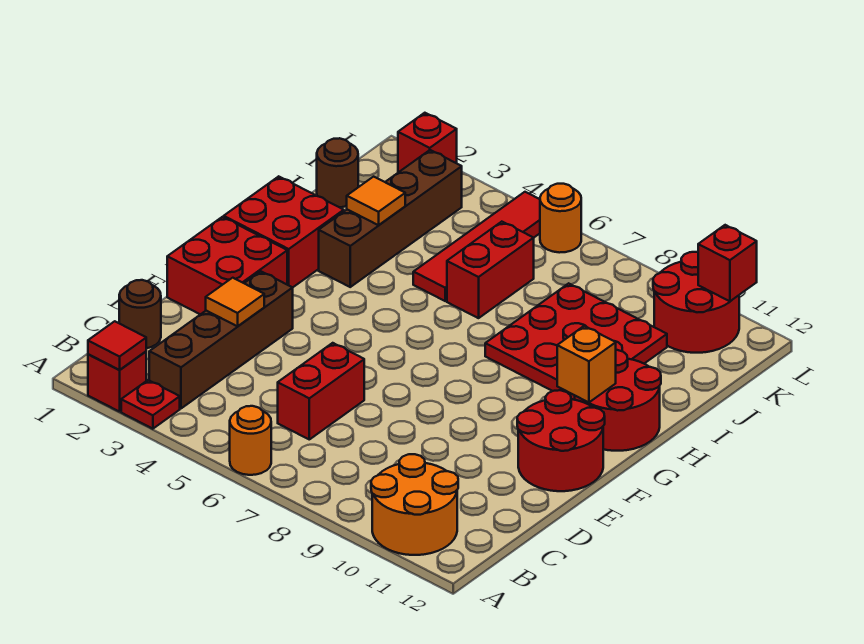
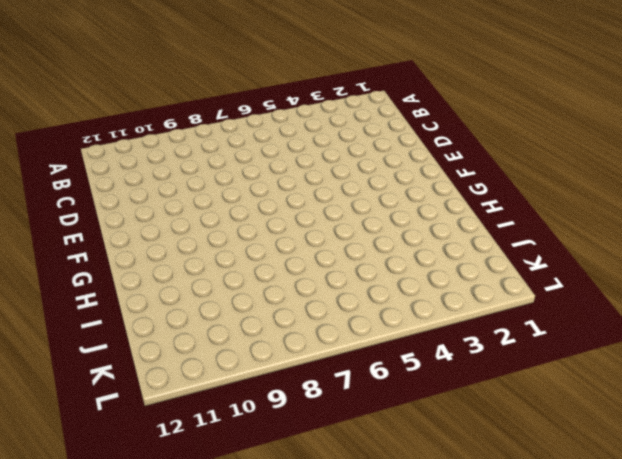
none -> red brick A2 level 1
none -> red plate A3 level 1
none -> orange round brick A6 level 1

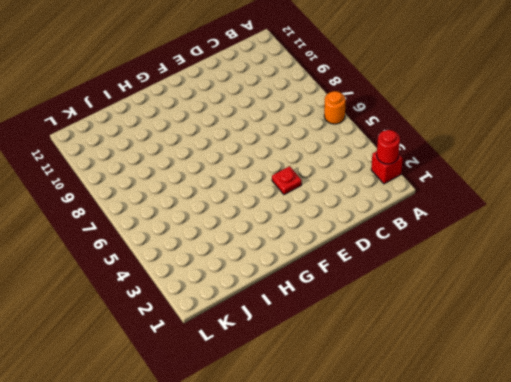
red round brick A2 level 2 -> red tile A2 level 2
red plate E4 level 1 -> red plate A3 level 1
none -> orange round brick A10:B11 level 1
none -> brown brick B3:E3 level 1
none -> brown round brick C1 level 1

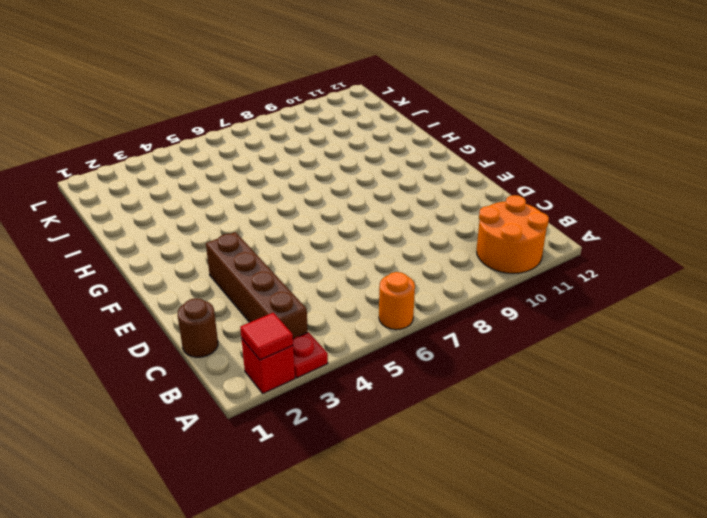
none -> red brick C6:D6 level 1
none -> red brick E1:F2 level 1
none -> red round brick E11:F12 level 1

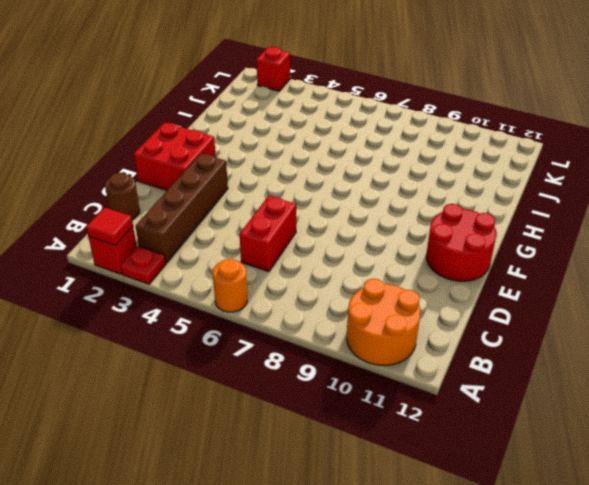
none -> red brick G1:H2 level 1
none -> red round brick G11:H12 level 1
none -> brown brick H3:K3 level 1

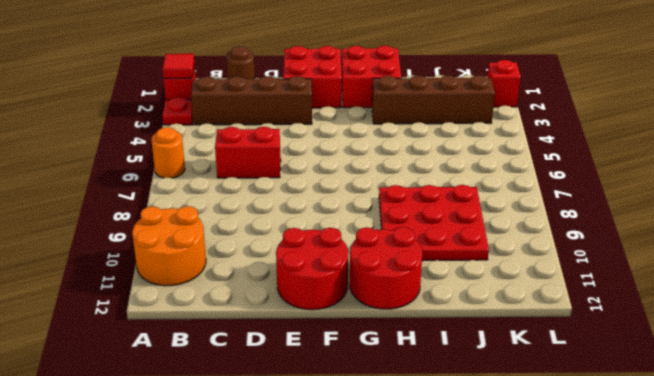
none -> red tile I5:L5 level 1
none -> red brick I6:J6 level 1
none -> brown round brick J1 level 1

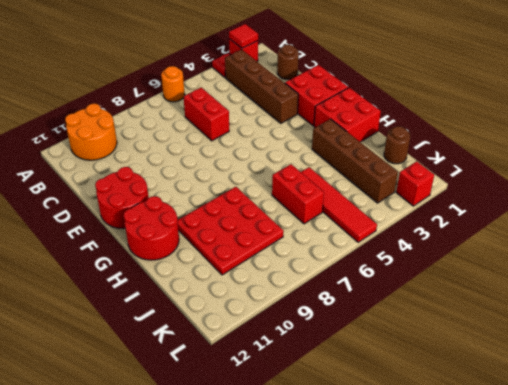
none -> red round brick K10:L11 level 1
none -> orange round brick L6 level 1
none -> orange tile D3 level 2

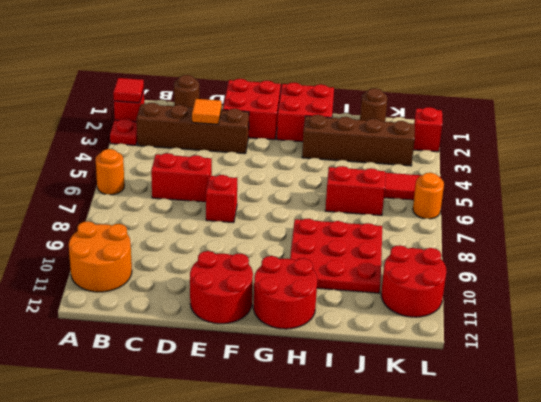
red brick E7 level 1 -> red brick L11 level 2
none -> orange brick G11 level 2
none -> orange tile I3 level 2

